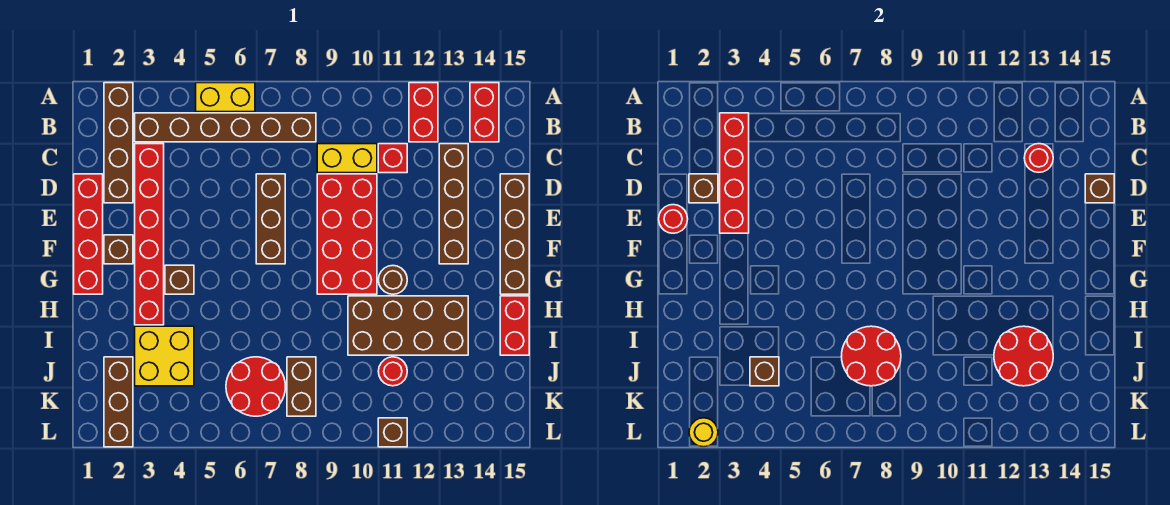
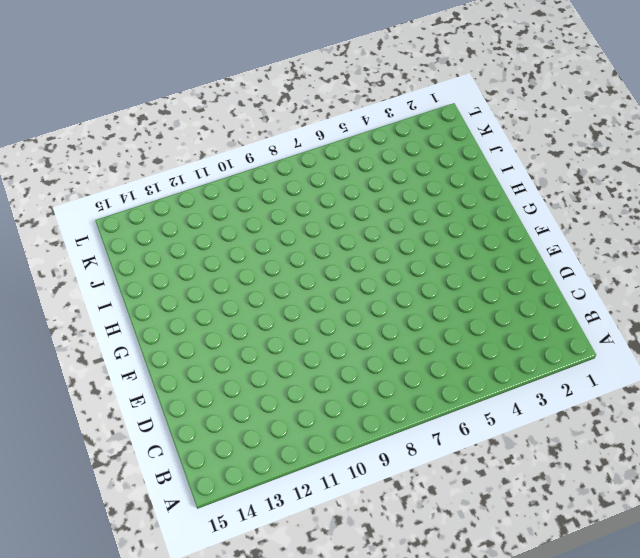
none -> brown brick A2:D2 level 1
none -> yellow brick A5:A6 level 1
none -> red brick A12:B12 level 1
none -> red brick A14:B14 level 1

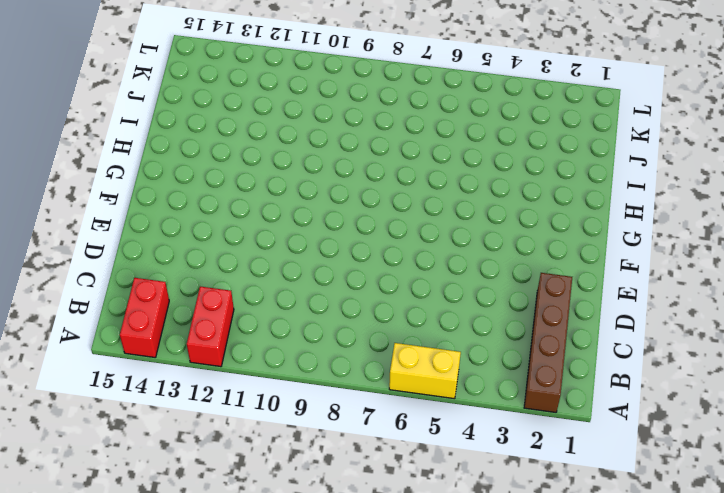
none -> brown brick B3:B8 level 1
none -> red brick C3:H3 level 1
none -> yellow brick C9:C10 level 1
none -> red brick C11 level 1

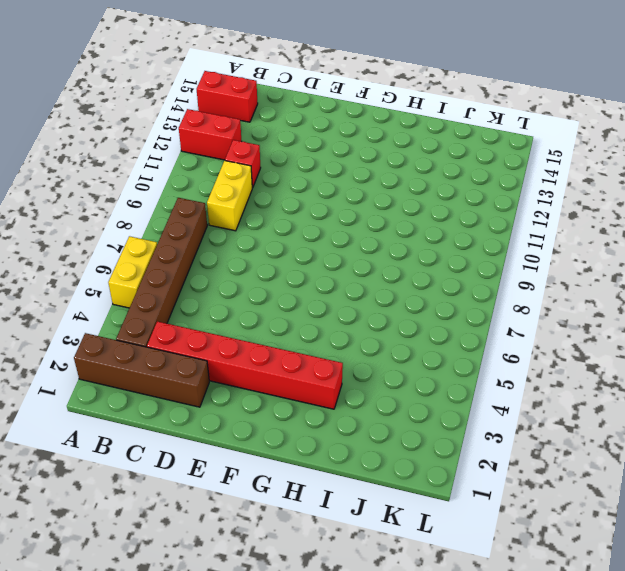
none -> brown brick C13:F13 level 1
none -> red brick D1:G1 level 1
none -> brown brick D7:F7 level 1
none -> red brick D9:G10 level 1

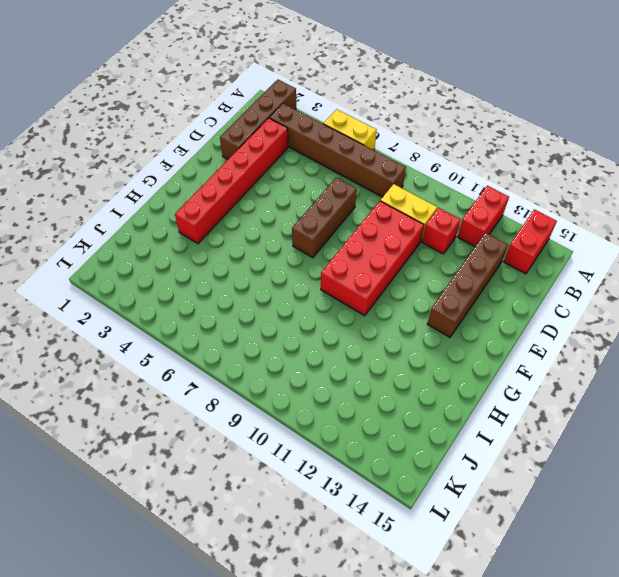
none -> red brick D1:G1 level 1
none -> brown brick D15:G15 level 1
none -> brown brick F2 level 1
none -> brown brick G4 level 1

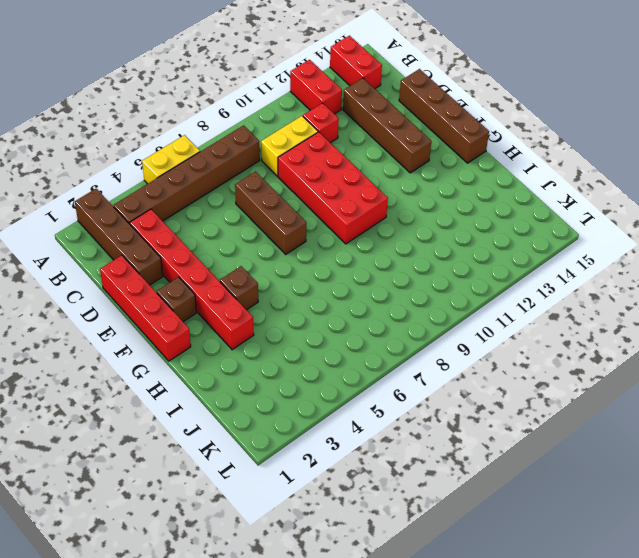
none -> brown round brick G11 level 1
none -> brown brick H10:I13 level 1
none -> red brick H15:I15 level 1
none -> yellow brick I3:J4 level 1

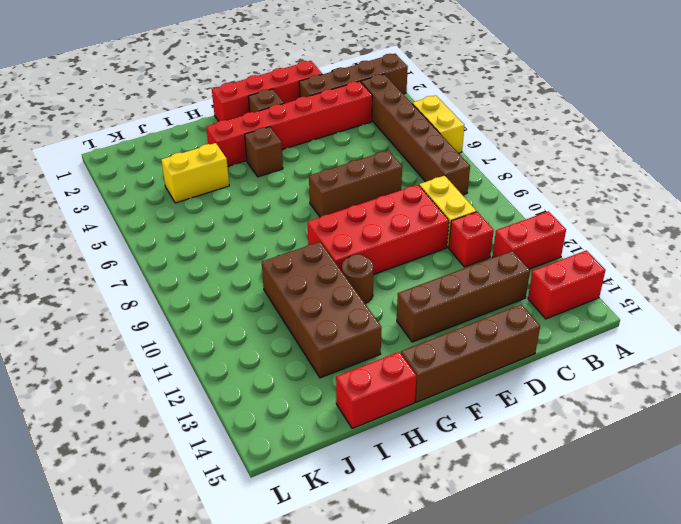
yellow brick I4:J4 level 1 -> yellow brick I3:J4 level 1
none -> brown brick J2:L2 level 1
none -> red round brick J6:K7 level 1
none -> brown brick J8:K8 level 1
none -> red round brick J11 level 1

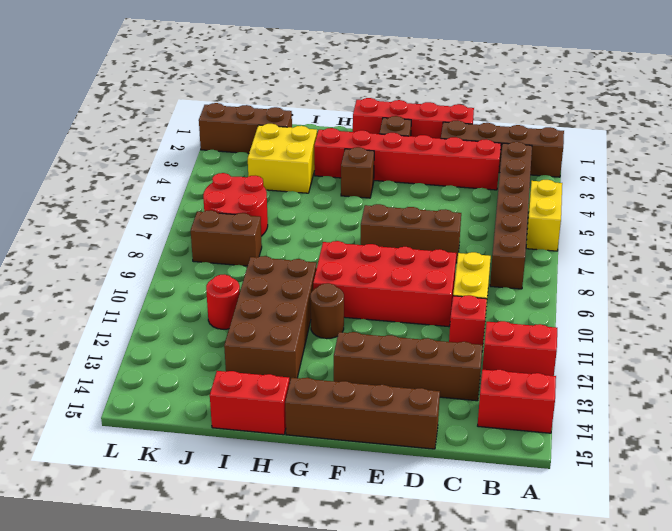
none -> brown brick L11 level 1
none -> red brick B3:E3 level 2
none -> red round brick C13 level 2
none -> brown brick D2 level 2

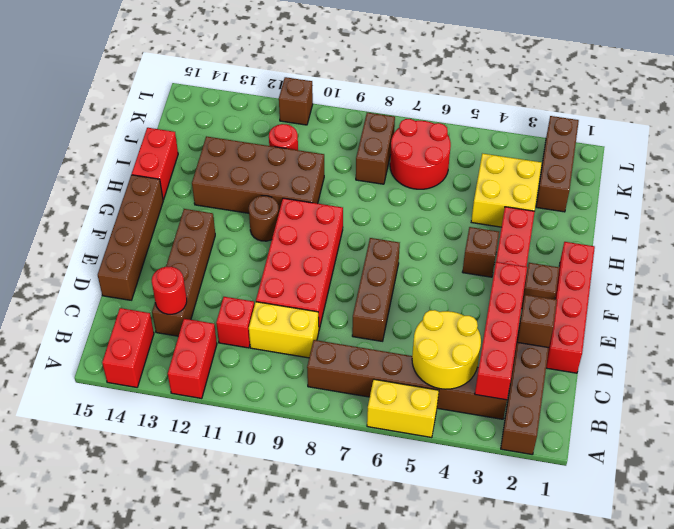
yellow round brick B4:C5 level 2 -> none
none -> brown brick D15 level 2
none -> red round brick E1 level 2
none -> red round brick I7:J8 level 2
none -> red round brick I12:J13 level 2

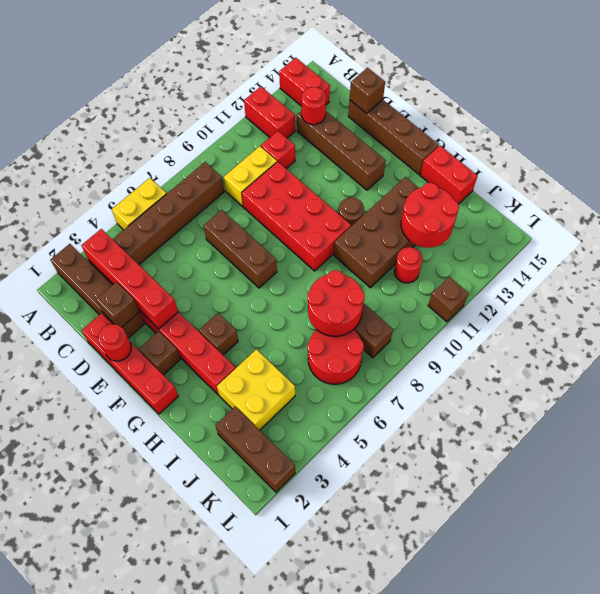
none -> brown brick J4 level 2
none -> yellow round brick L2 level 2

